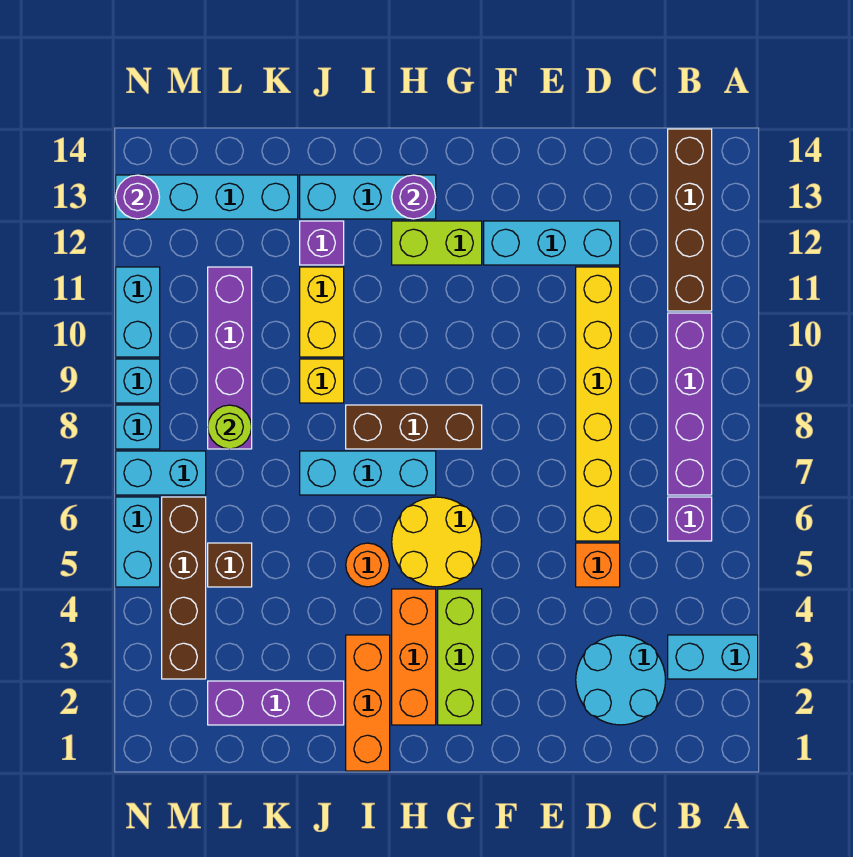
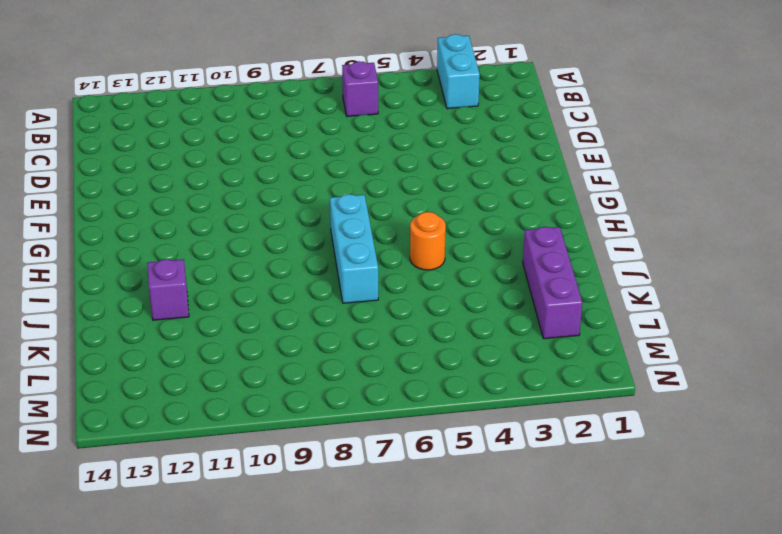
none -> purple brick B7:B10 level 1
none -> brown brick B11:B14 level 1
none -> cyan round brick C2:D3 level 1
none -> orange brick D5 level 1

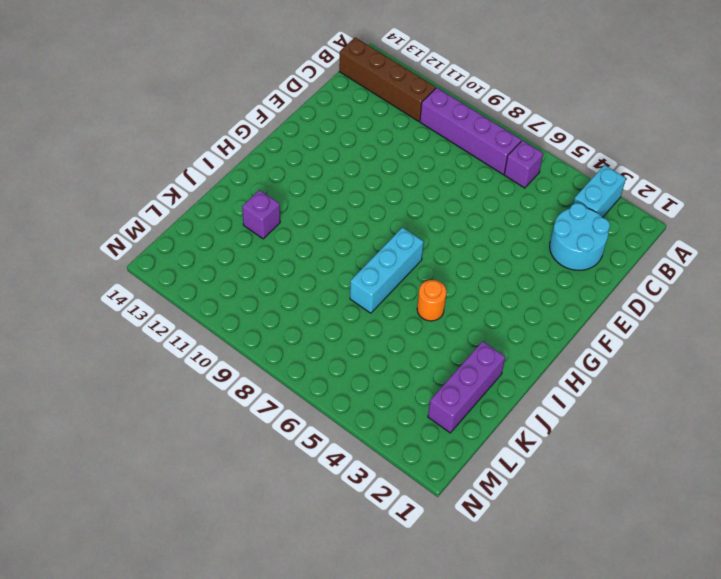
none -> orange brick D5 level 1
none -> yellow brick D6:D11 level 1
none -> cyan brick D12:F12 level 1
none -> lime brick G2:G4 level 1

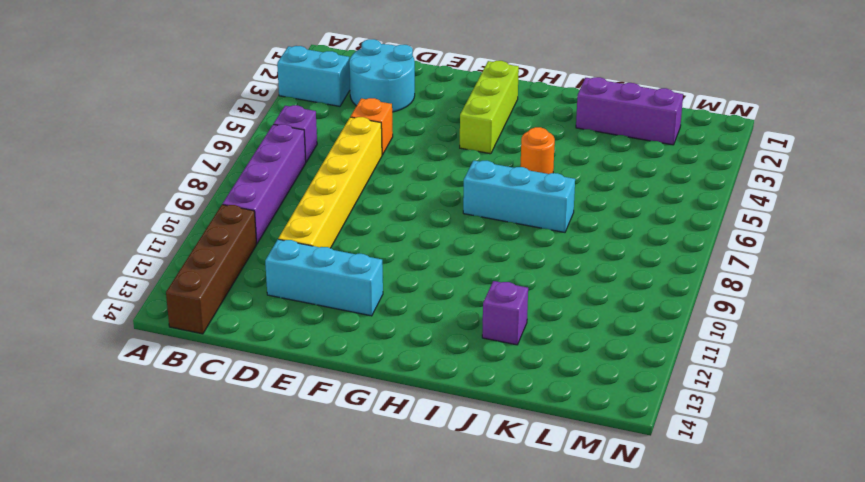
none -> yellow round brick G5:H6 level 1
none -> brown brick G8:I8 level 1
none -> lime brick G12:H12 level 1
none -> orange brick H2:H4 level 1

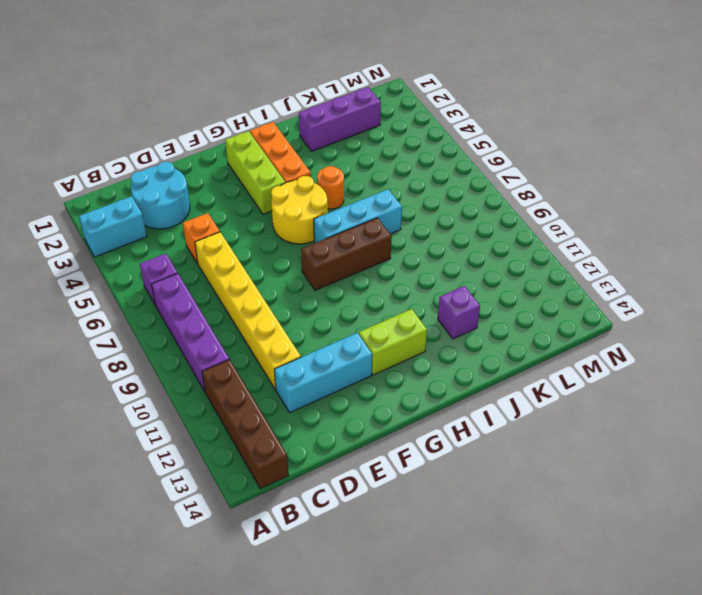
none -> cyan brick H13:J13 level 1
none -> orange brick I1:I3 level 1
none -> yellow brick J9 level 1
none -> yellow brick J10:J11 level 1

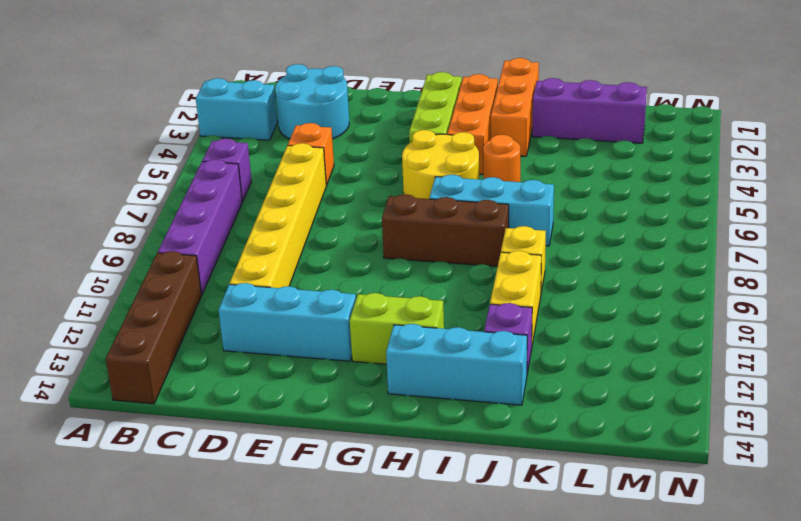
none -> cyan brick K13:N13 level 1
none -> brown brick L5 level 1
none -> purple brick L8:L11 level 1
none -> brown brick M3:M6 level 1

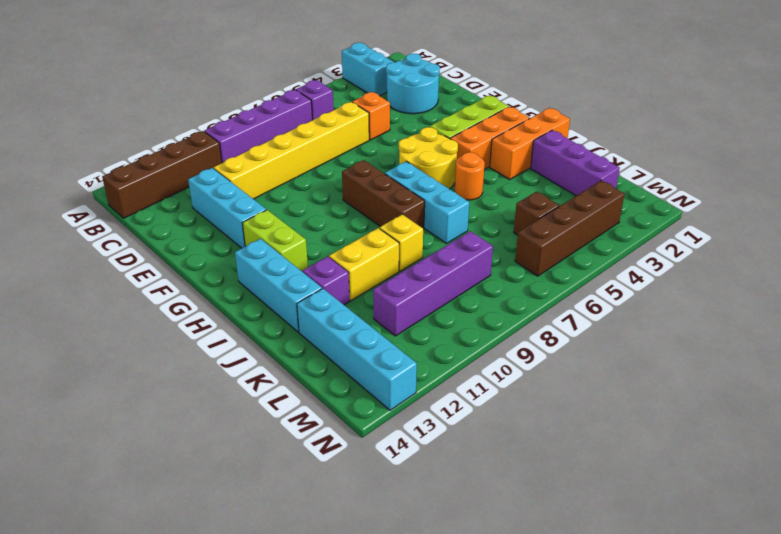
none -> cyan brick M7:N7 level 1
none -> cyan brick N5:N6 level 1
none -> cyan brick N8 level 1
none -> cyan brick N9 level 1

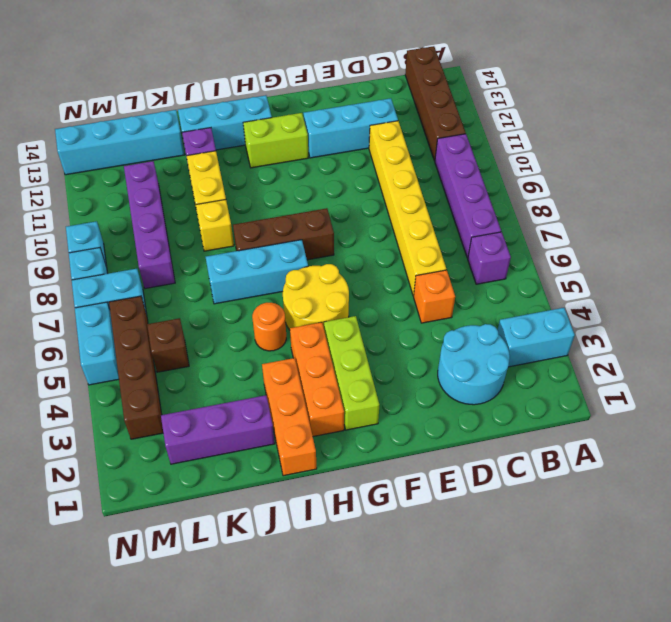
none -> cyan brick N10:N11 level 1
none -> purple round brick H13 level 2
none -> lime round brick L8 level 2
none -> purple round brick N13 level 2

